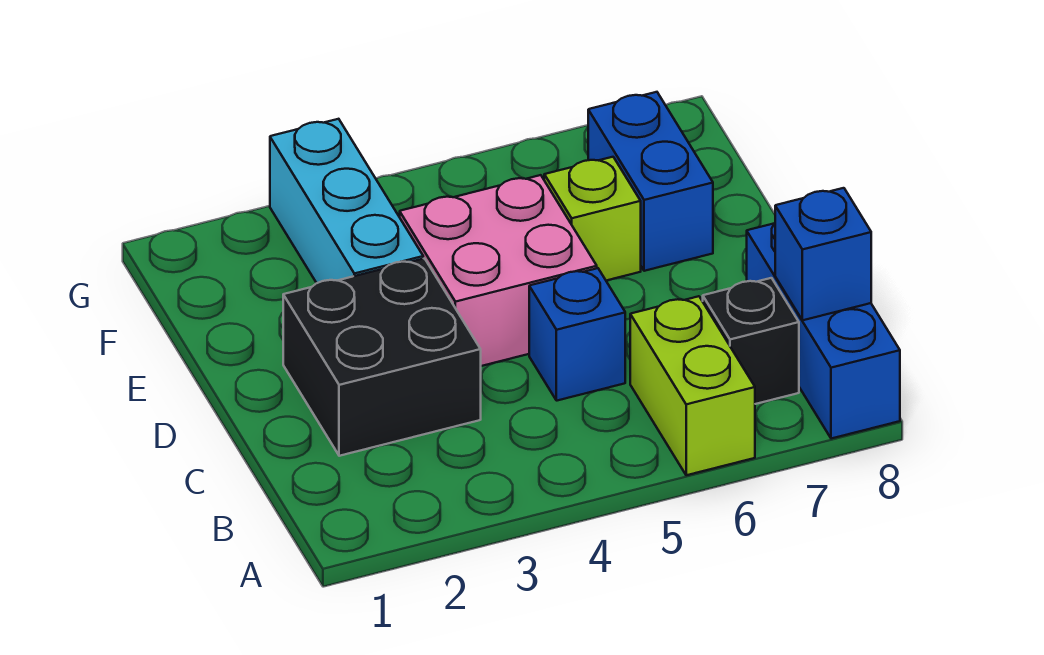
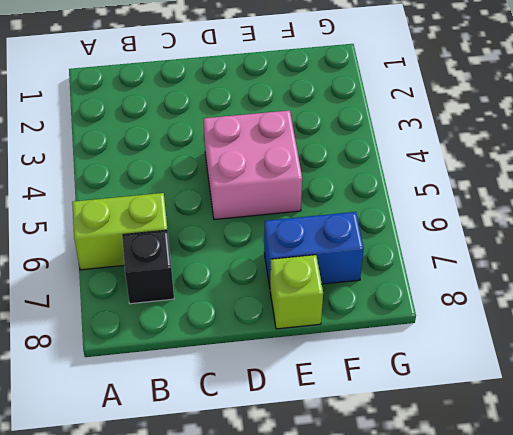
lime brick E8 level 1 -> lime brick E6 level 1
none -> blue brick A8:C8 level 1
none -> black brick C2:D3 level 1

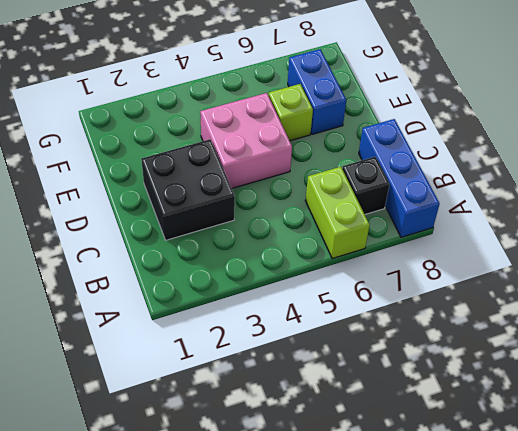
none -> blue brick C5 level 1
none -> cyan brick E3:G3 level 1

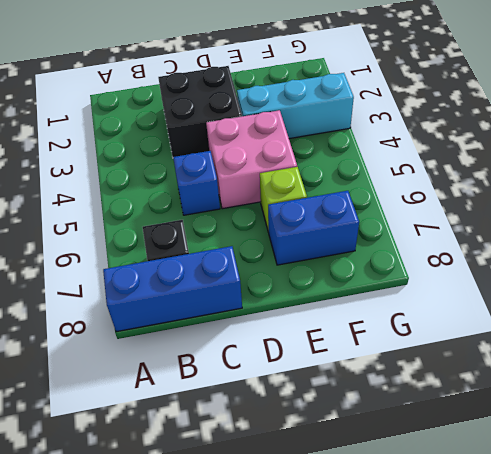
none -> lime brick A6:B6 level 1
none -> blue brick B8 level 2

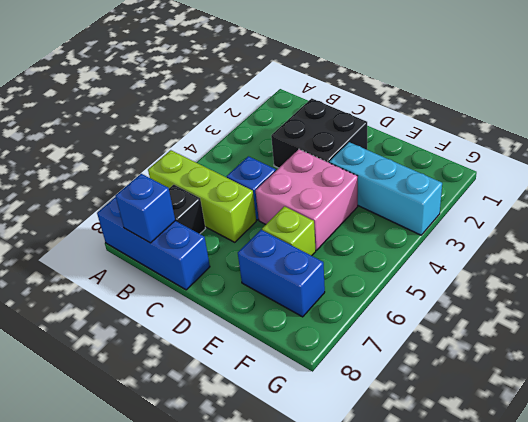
lime brick A6:C6 level 1 -> lime brick A6:B6 level 1

